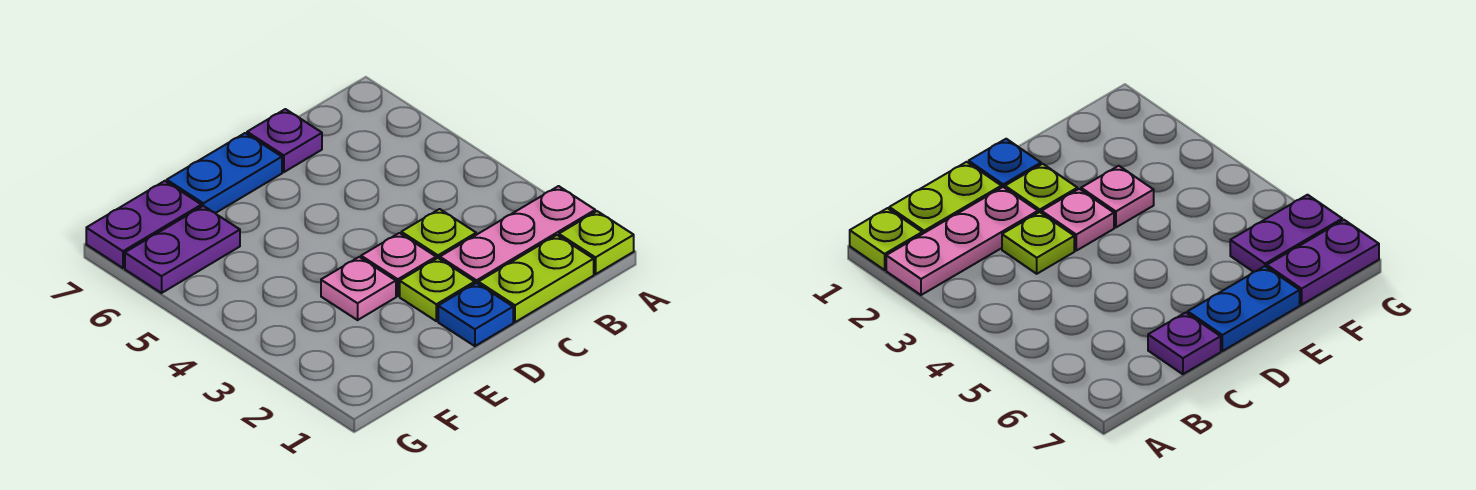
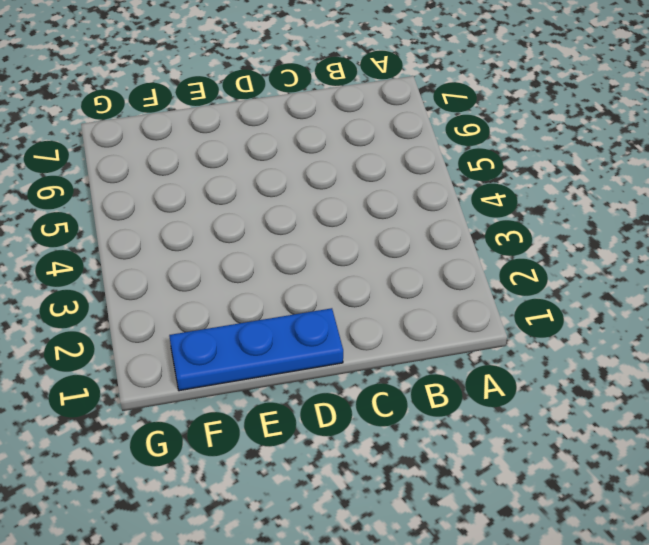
blue plate D1:F1 level 1 -> blue plate D1 level 1
none -> lime plate A1 level 1
none -> pink plate A2:C2 level 1
none -> lime plate B1:C1 level 1

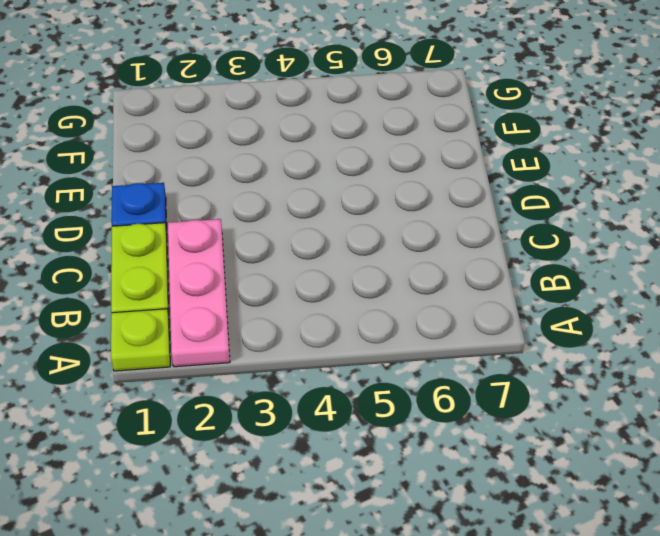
none -> lime plate C3 level 1
none -> purple plate C7 level 1
none -> lime plate D2 level 1

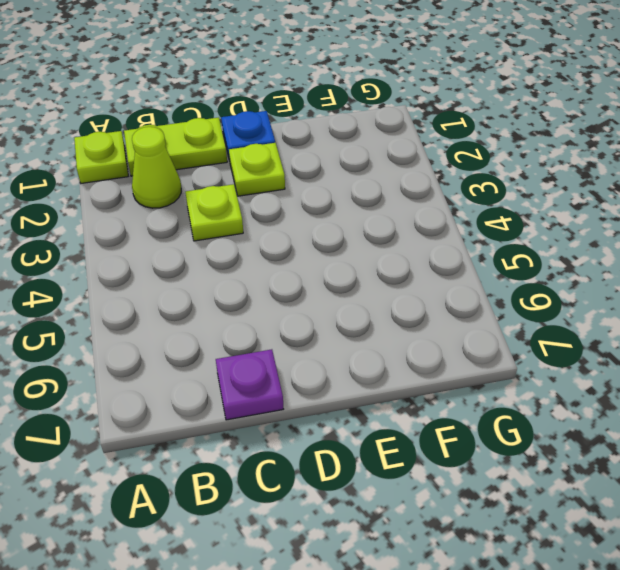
lime cone B2 level 1 -> pink plate A2:C2 level 1
none -> pink plate D3 level 1
none -> blue plate D7:E7 level 1
none -> pink plate E3 level 1

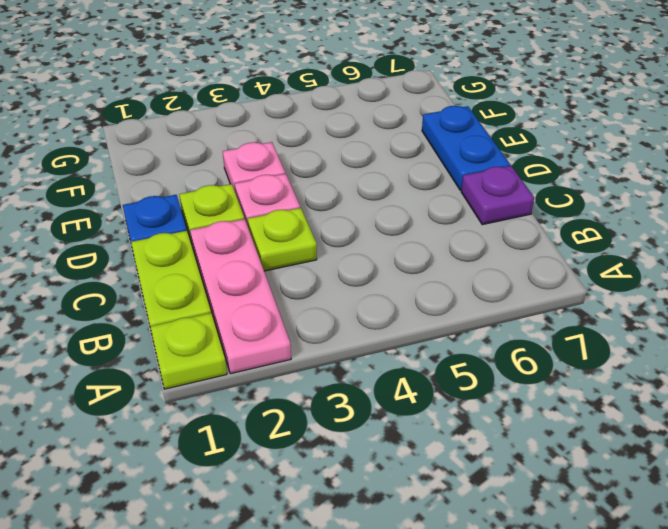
none -> purple plate F6:G6 level 1
none -> purple plate F7:G7 level 1

